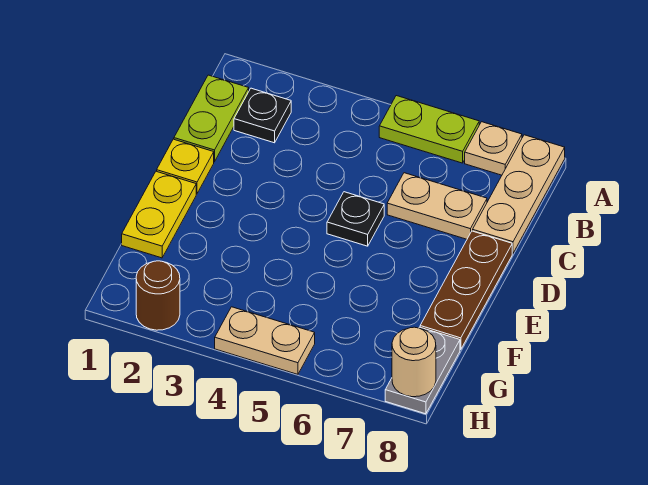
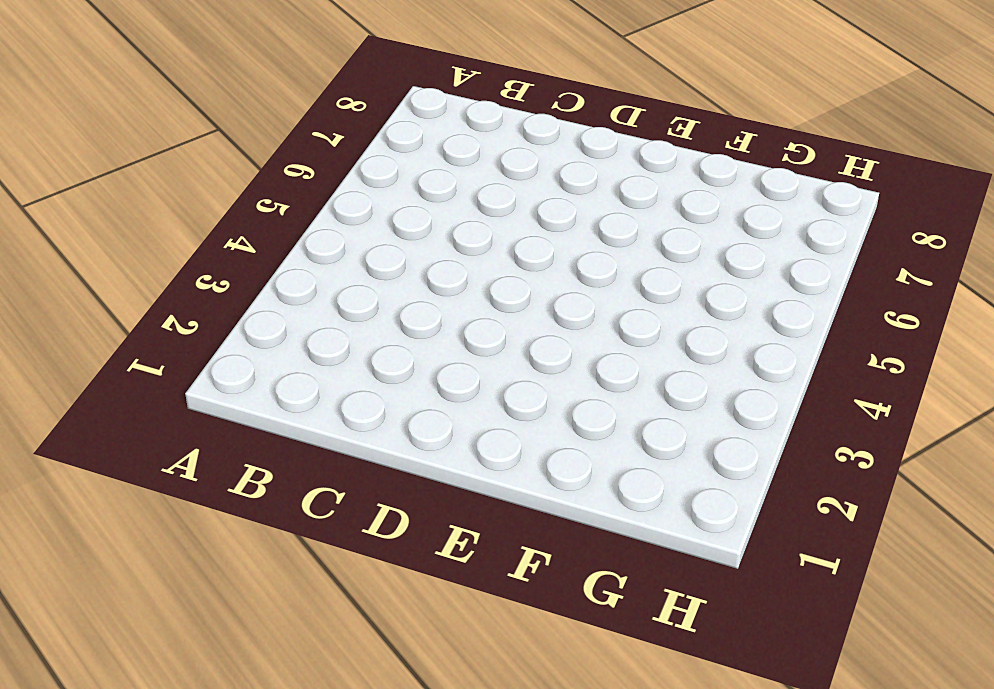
none -> lime plate A5:A6 level 1
none -> tan plate A7 level 1
none -> tan plate A8:C8 level 1

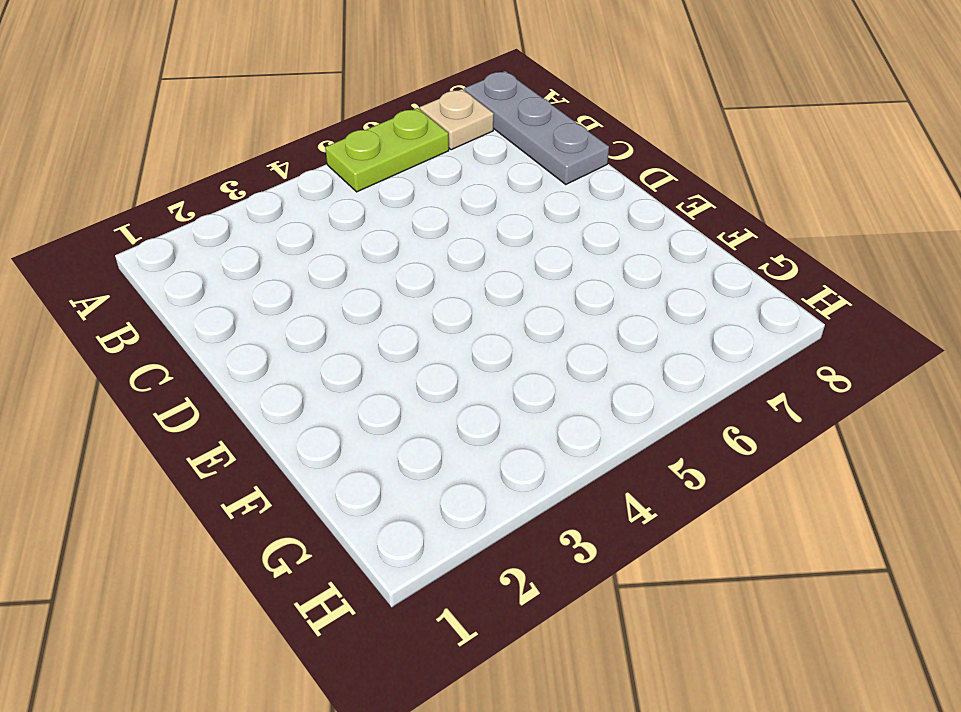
grey plate A8:C8 level 1 -> tan plate A8:C8 level 1
none -> lime plate B1:C1 level 1
none -> black plate B2 level 1
none -> tan plate C6:C7 level 1

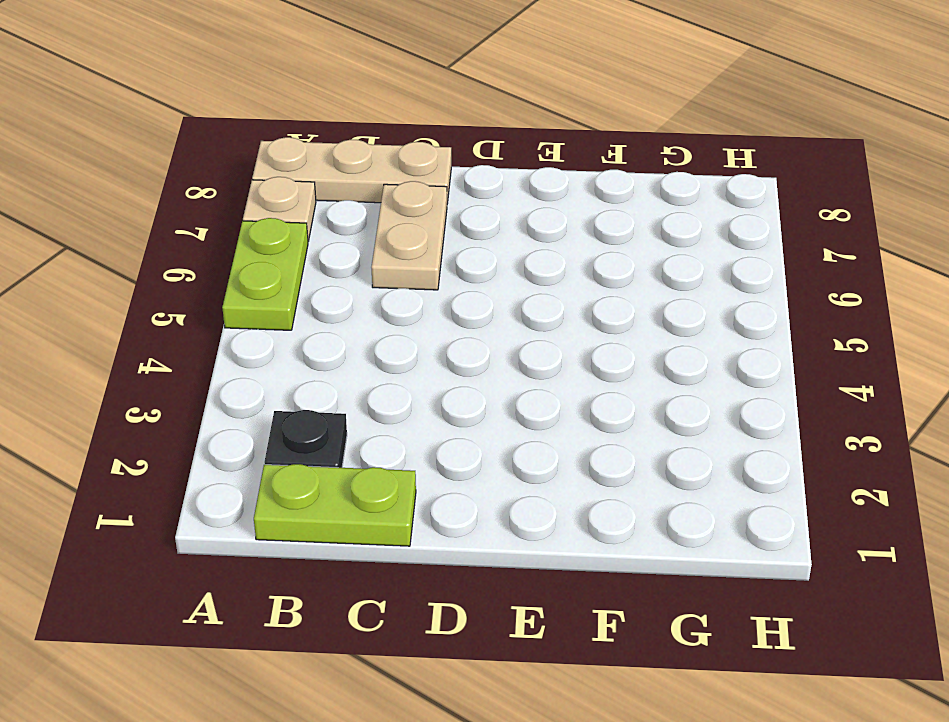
none -> yellow plate D1 level 1
none -> black plate D5 level 1
none -> brown plate D8:F8 level 1

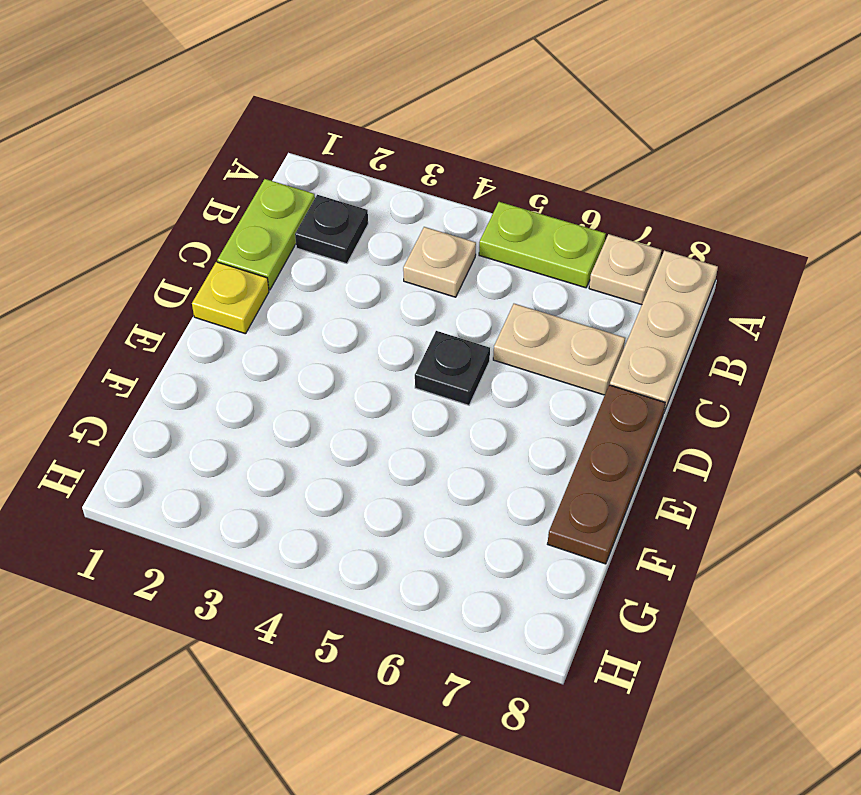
tan plate B4 level 1 -> none
none -> yellow plate E1:F1 level 1
none -> grey plate G8:H8 level 1
none -> brown round brick H2 level 1

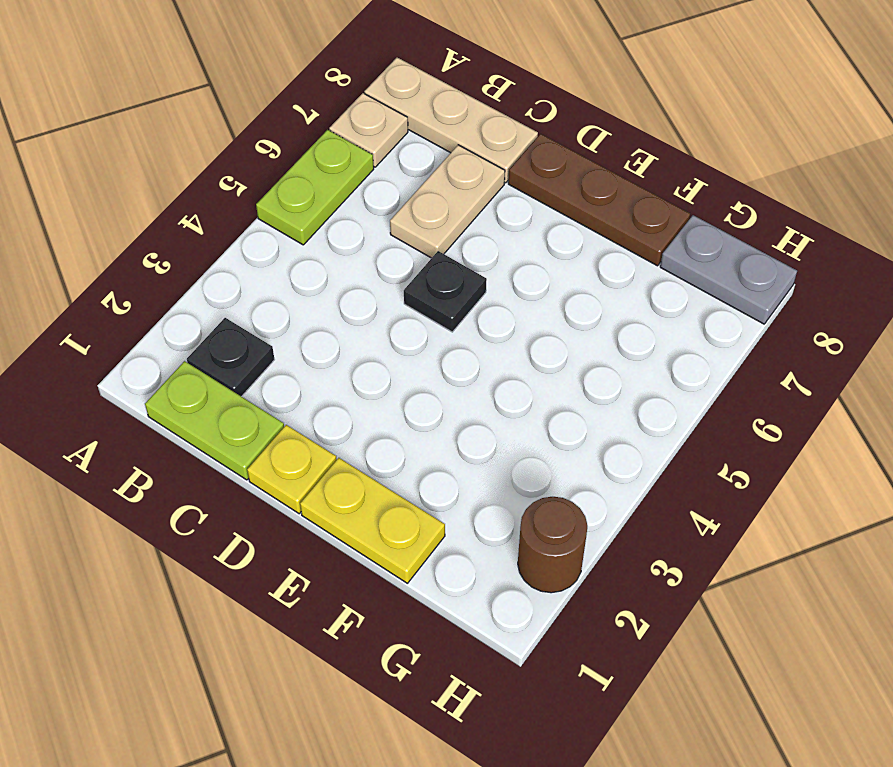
none -> tan plate H4:H5 level 1
none -> tan round brick H8 level 2

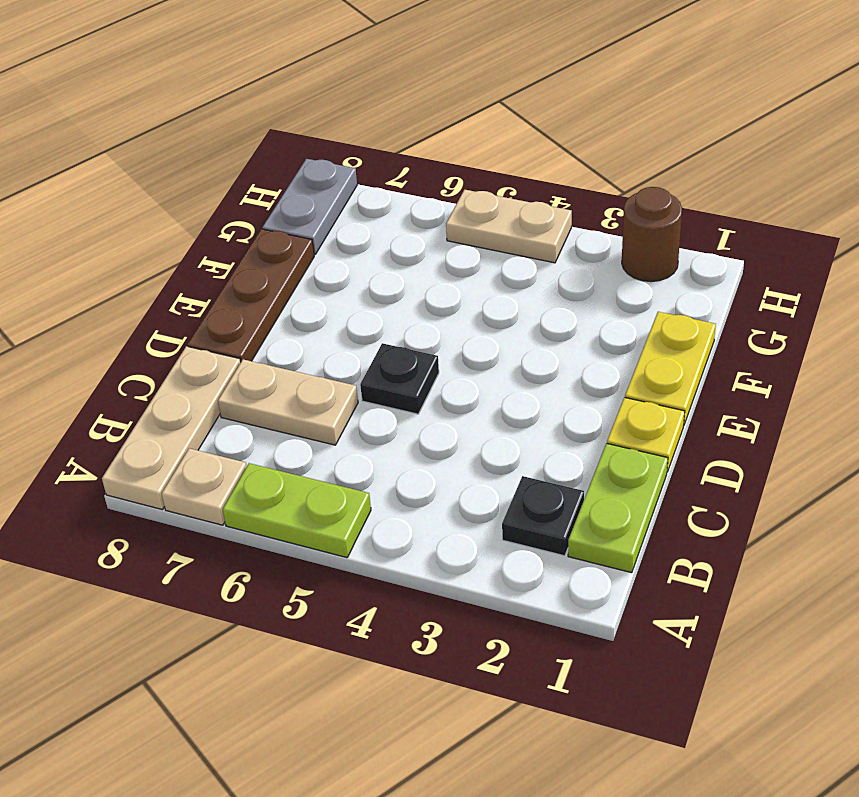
none -> tan round brick H8 level 2

